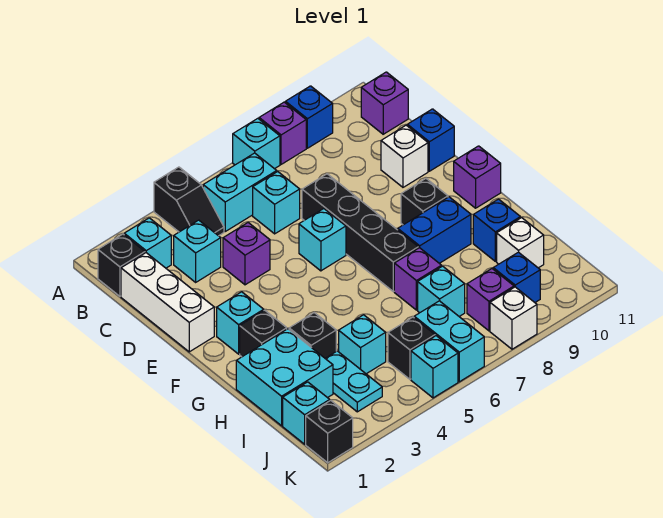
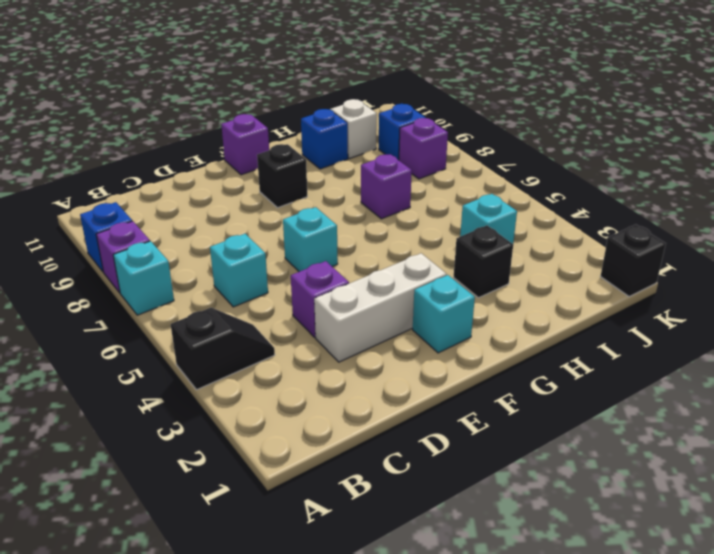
white brick D3:F3 level 1 -> white brick C1:E1 level 1
none -> black brick B1 level 1
none -> cyan brick B2 level 1
none -> cyan brick B5:B6 level 1
none -> purple brick B11 level 1

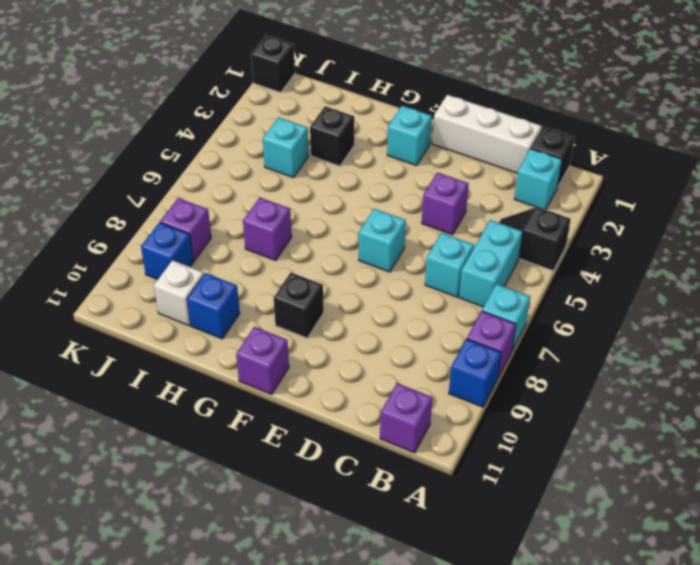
none -> cyan brick C3 level 1
none -> black brick D7:G7 level 1
none -> white brick D10 level 1
none -> blue brick D11 level 1

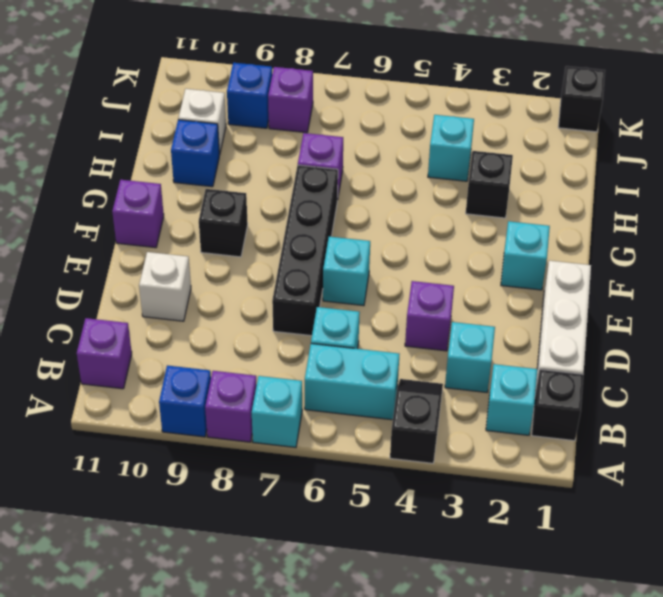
none -> blue brick D11 level 1
none -> black brick G2 level 1
none -> blue brick G8:G9 level 1
none -> cyan brick H1:I2 level 1

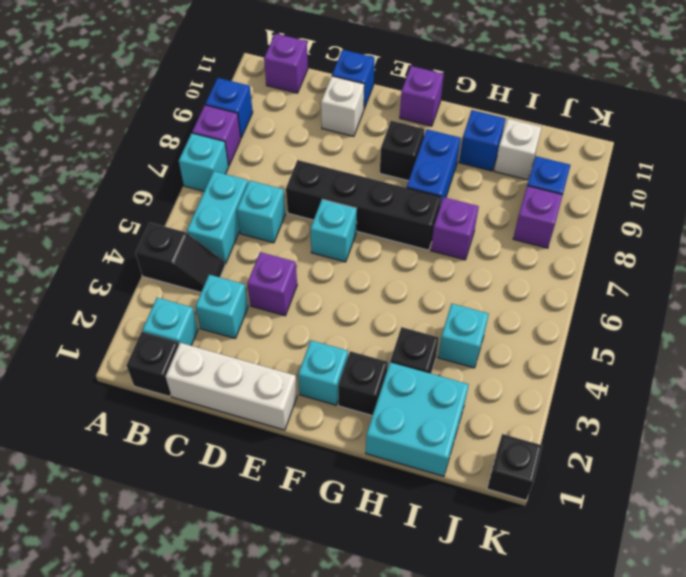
none -> cyan plate I3:J3 level 1
none -> cyan brick I7 level 1
none -> cyan brick J1 level 1
none -> black brick J5 level 1

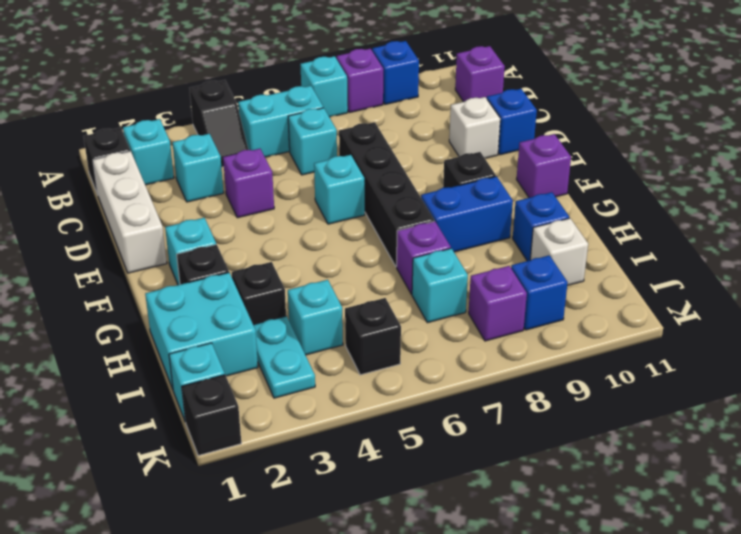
none -> cyan brick J6:K6 level 1
none -> cyan brick K5 level 1
none -> white brick K8 level 1

